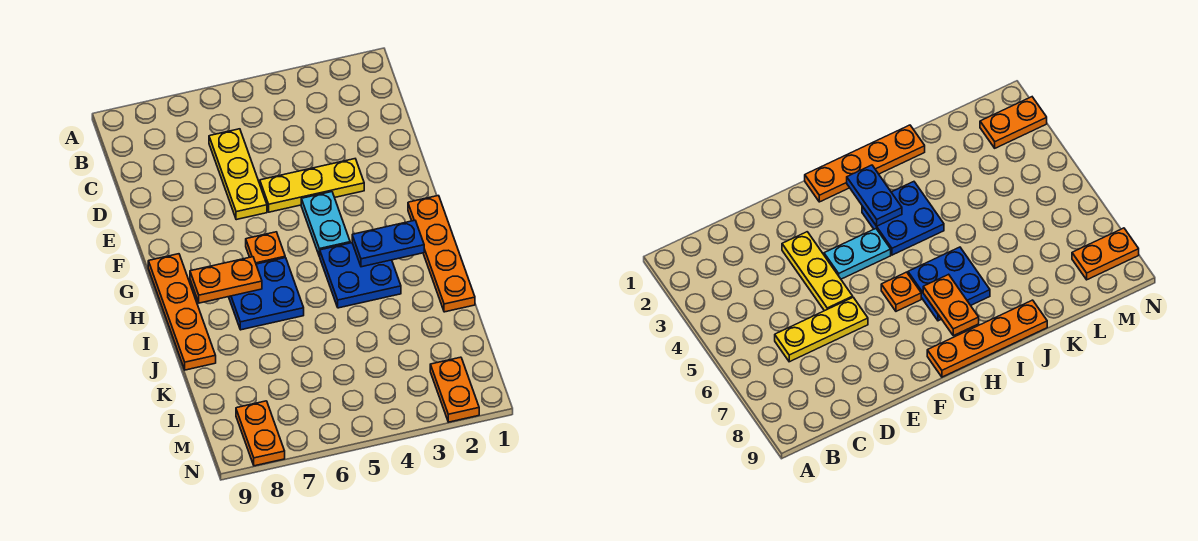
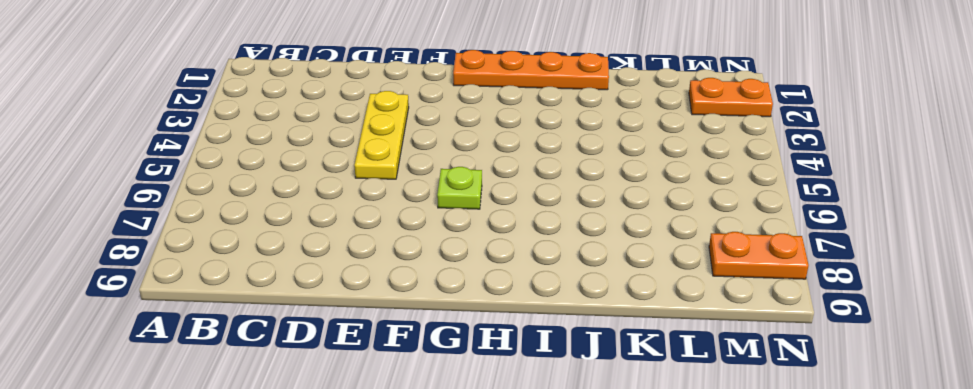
lime plate G6 level 1 -> orange plate G6 level 1
none -> yellow plate C6:E6 level 1
none -> cyan plate F4:G4 level 1
none -> orange plate G9:J9 level 1

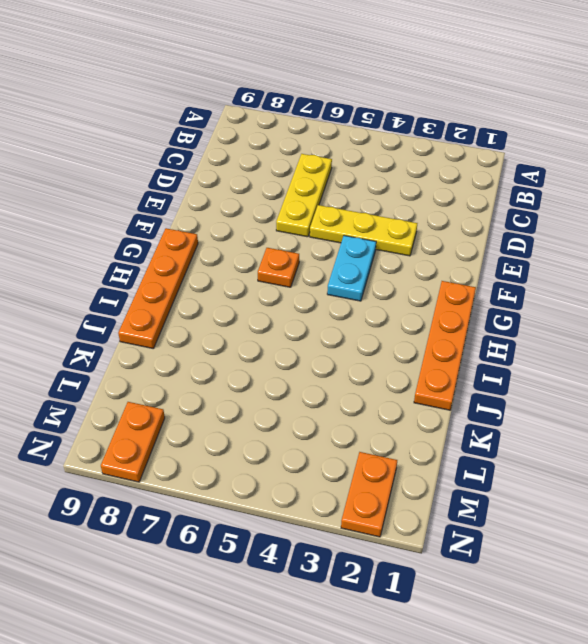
none -> blue plate H3:I4 level 1
none -> blue plate H6:I7 level 1
none -> blue plate H2:H3 level 2

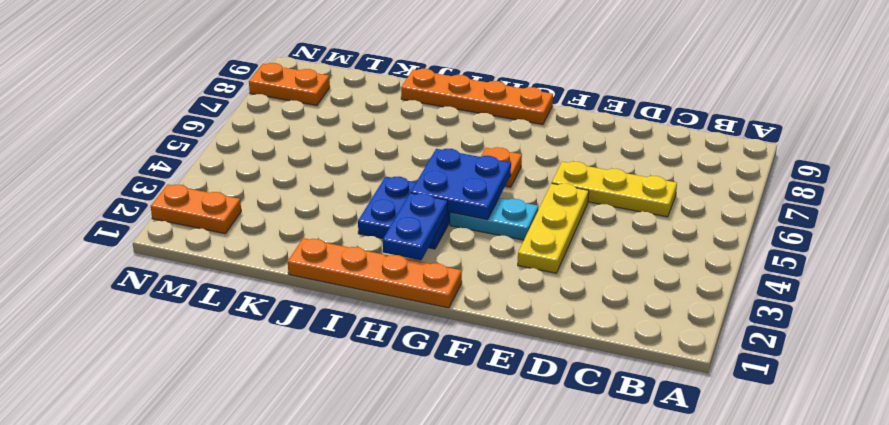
blue plate G4:H5 level 2 -> blue plate H6:I7 level 1
none -> orange plate H7:H8 level 2

